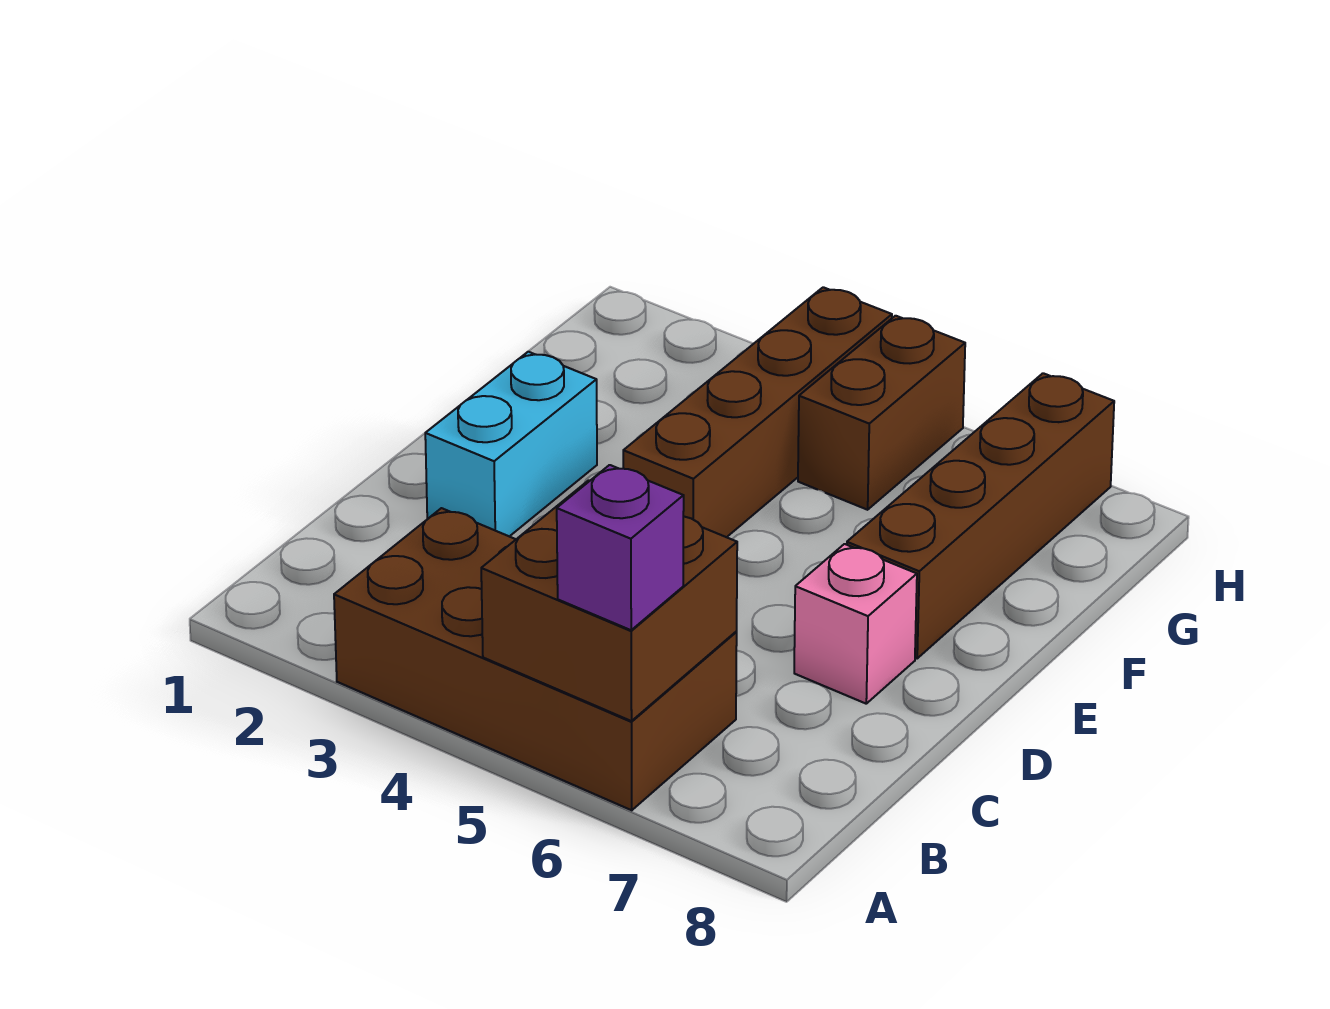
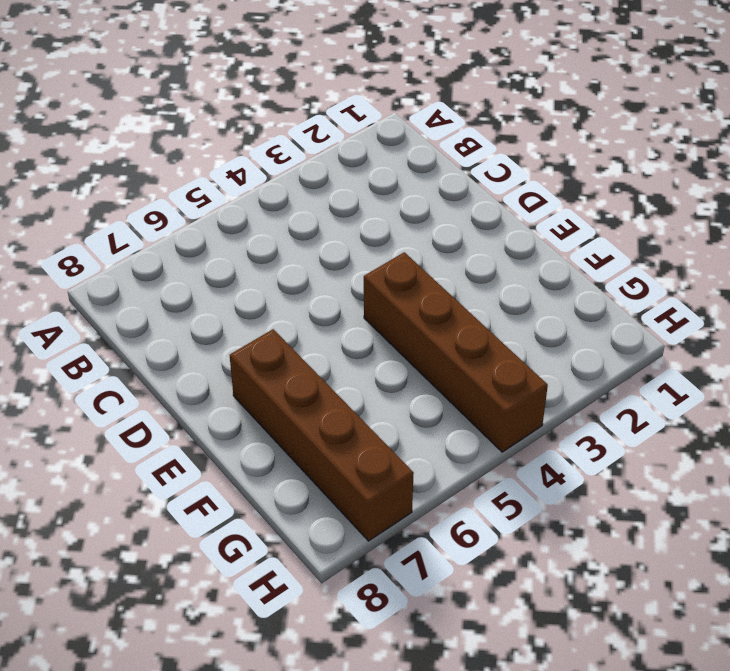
none -> brown brick A3:B6 level 1
none -> cyan brick D2:E2 level 1

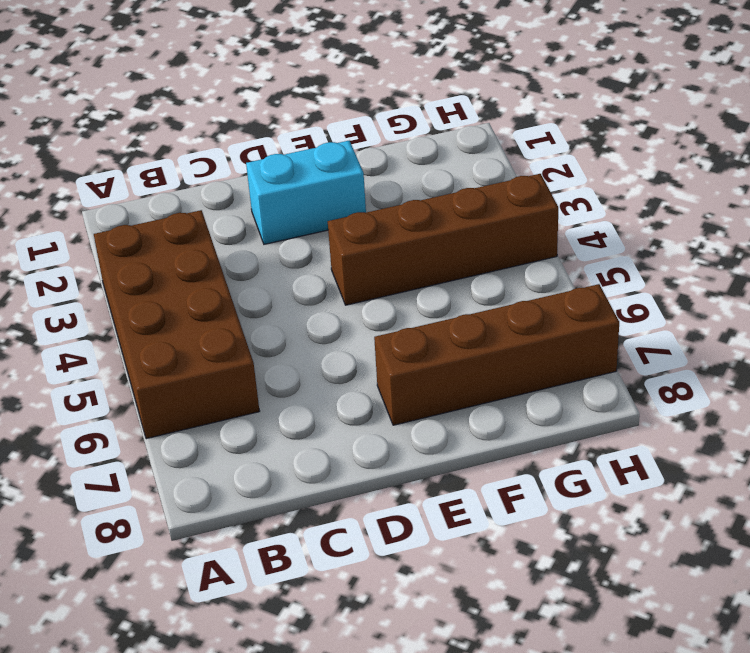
none -> pink brick D7 level 1
none -> brown brick G5:H5 level 1

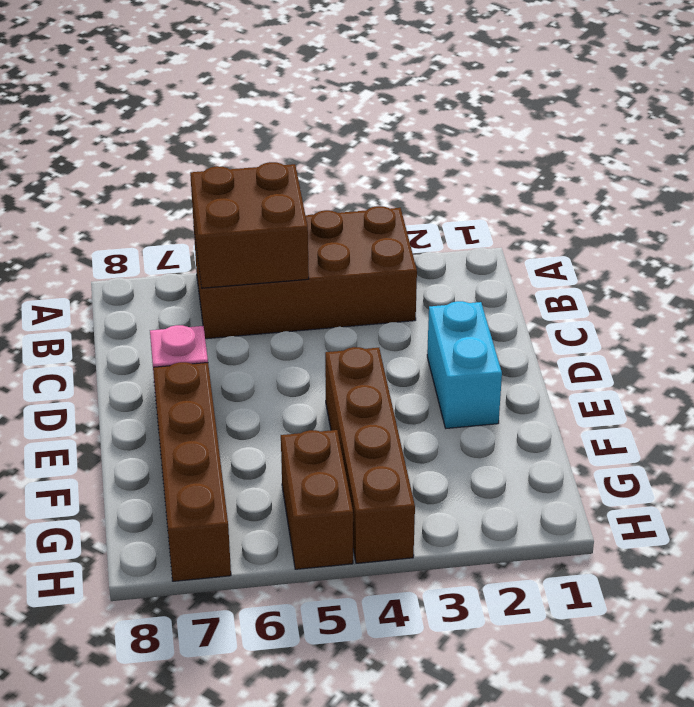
none -> purple brick A6 level 3

